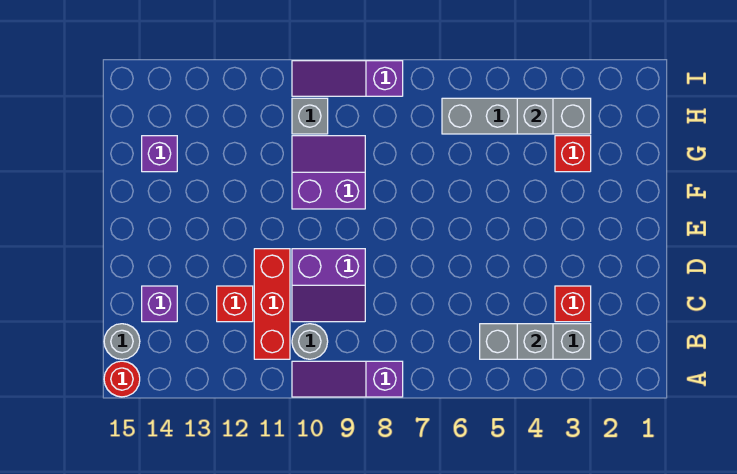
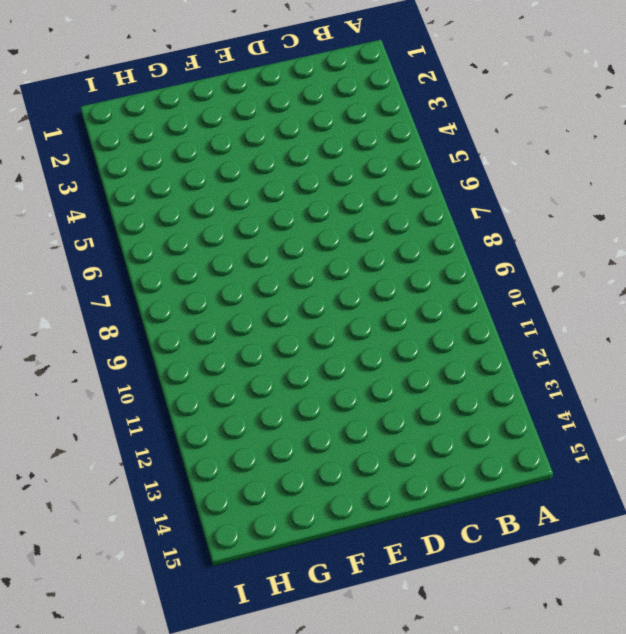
none -> purple slope A8:A10 level 1 top 8
none -> red round brick A15 level 1
none -> grey brick B3:B5 level 1

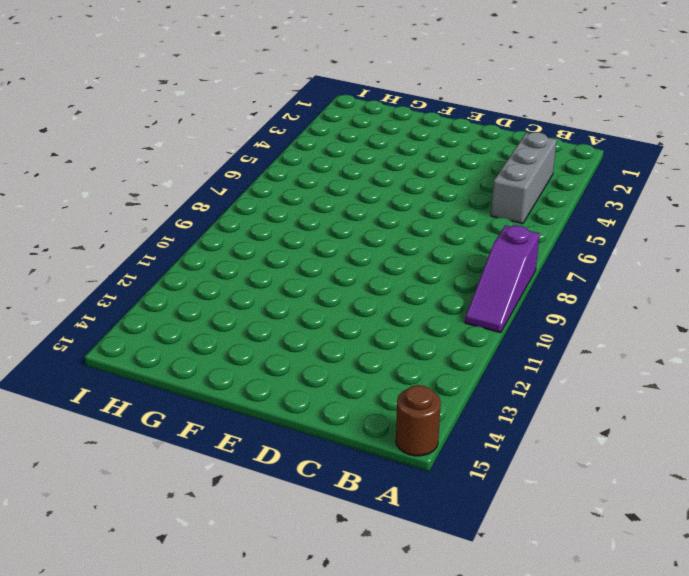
brown round brick A15 level 1 -> red round brick A15 level 1
none -> grey round brick B10 level 1
none -> red brick B11:D11 level 1
none -> grey round brick B15 level 1

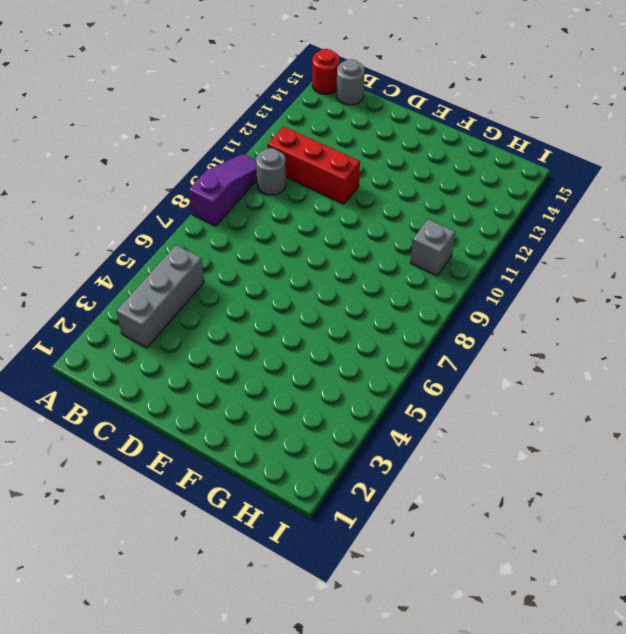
none -> red brick C3 level 1
none -> purple slope C9:D10 level 1 top D
none -> red brick C12 level 1

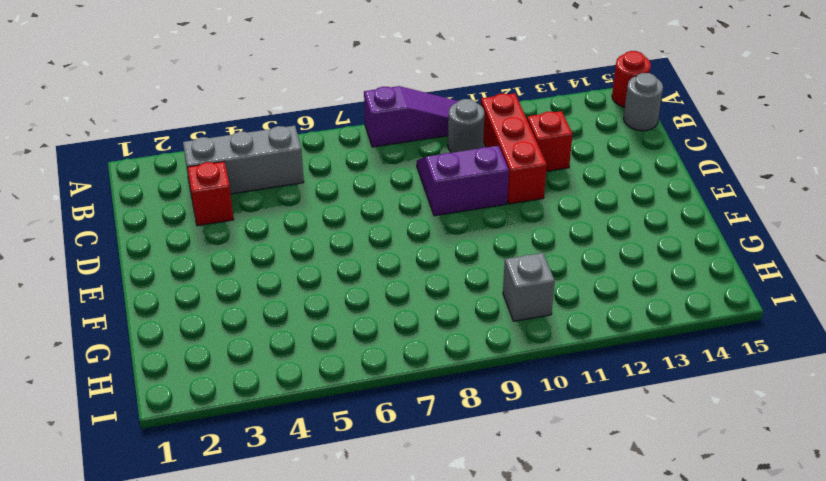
none -> purple brick C14 level 1
none -> purple slope F9:G10 level 1 top F
none -> red brick G3 level 1

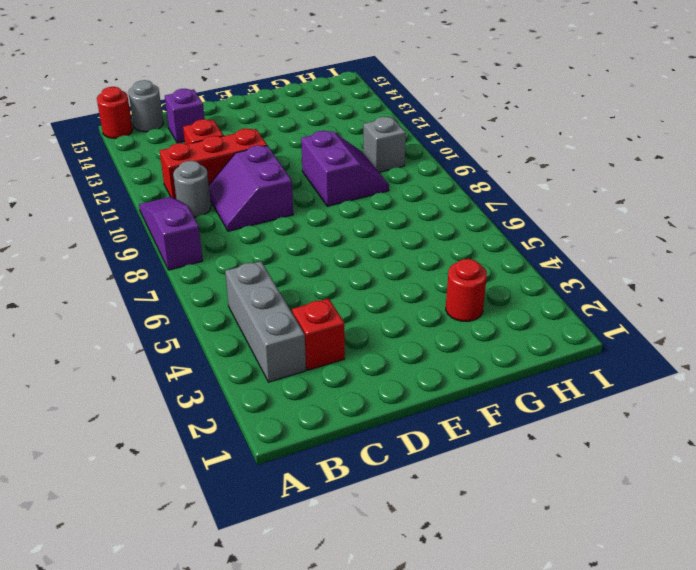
red round brick G3 level 1 -> red brick G3 level 1
none -> purple brick G14 level 1
none -> grey brick H3:H6 level 1
none -> purple slope I8:I10 level 1 top 8

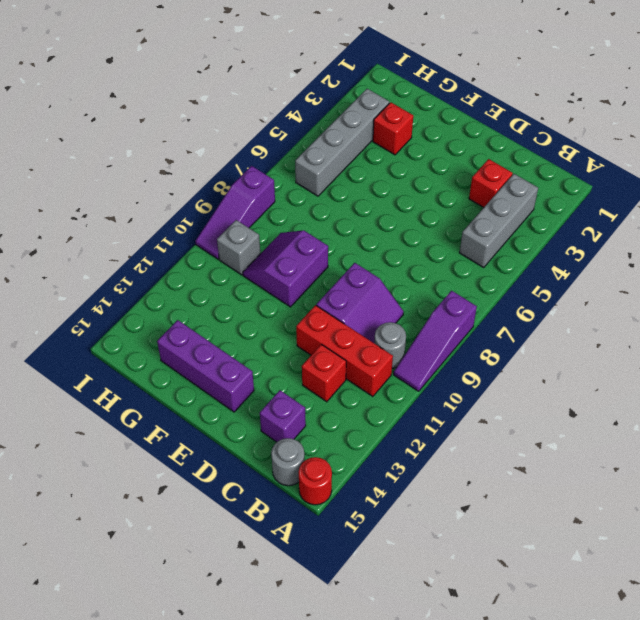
purple brick E14:G14 level 1 -> purple brick G14 level 1
none -> grey brick B4 level 2
none -> grey brick H4 level 2

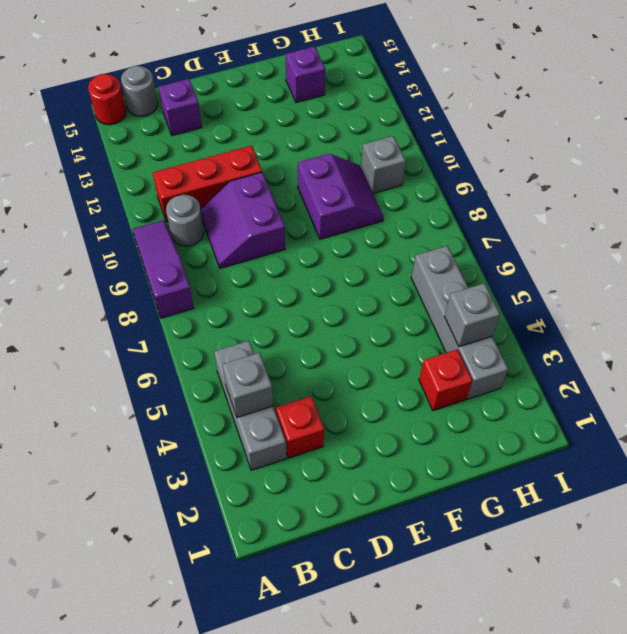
none -> red brick C12 level 1
none -> purple slope I8:I10 level 1 top 8

